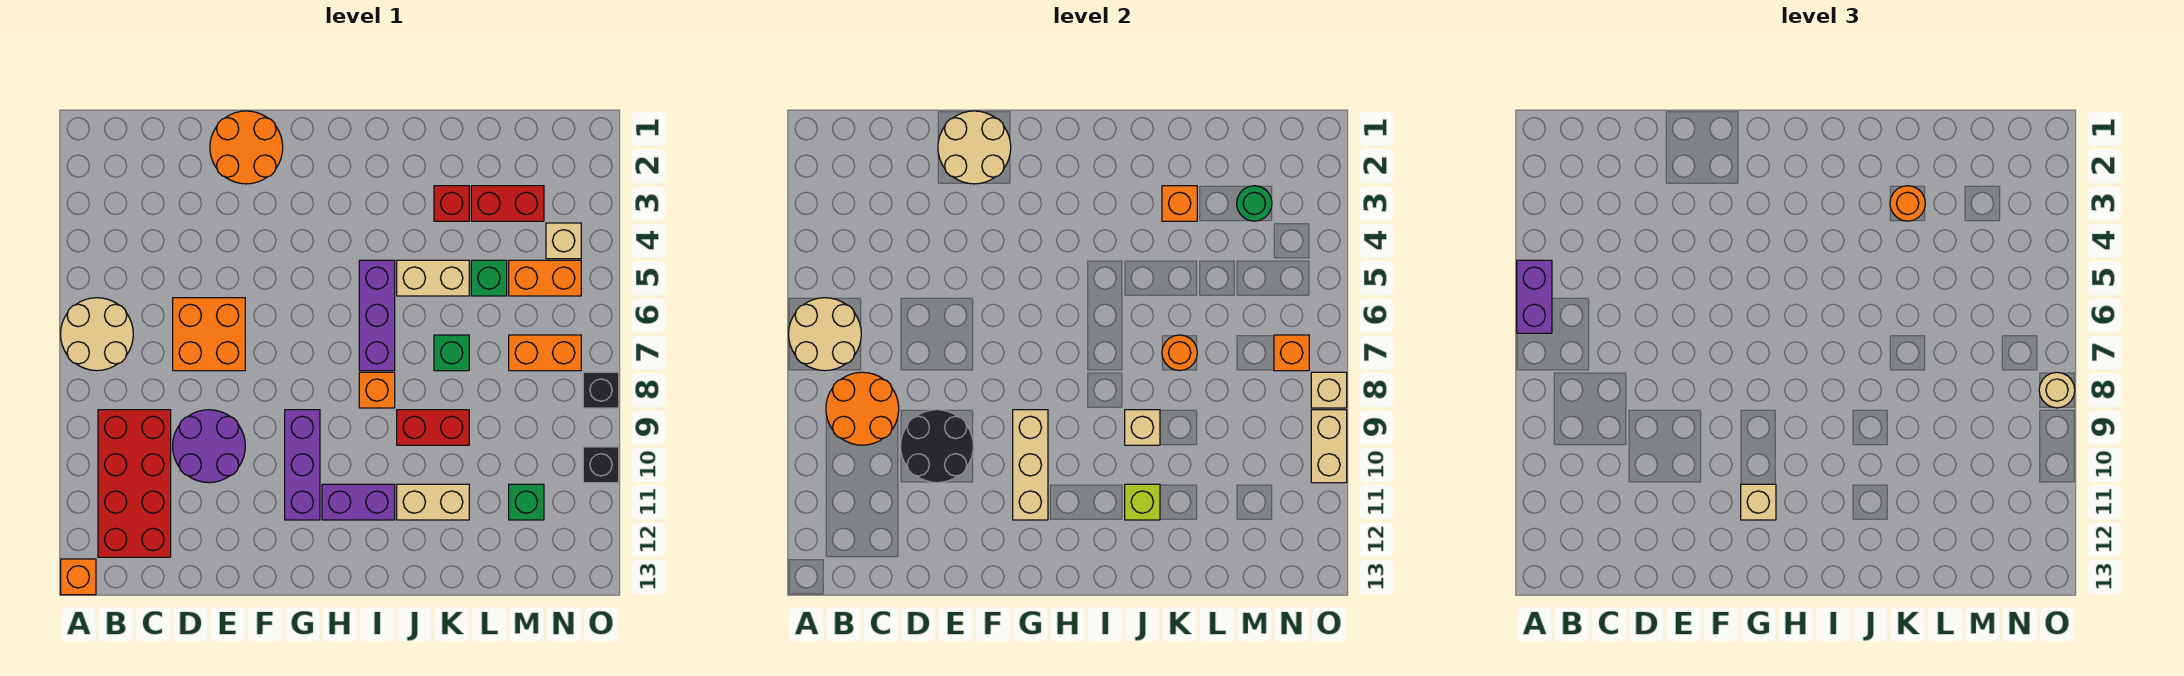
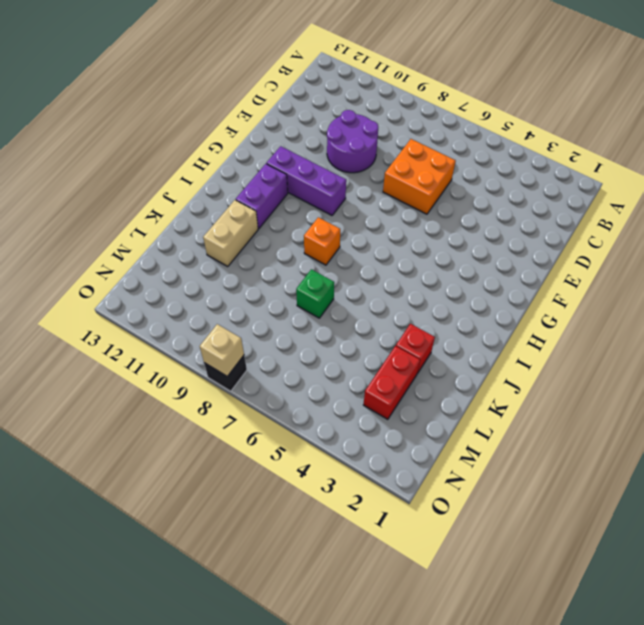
none -> tan round brick A6:B7 level 1
none -> orange brick A13 level 1
none -> red brick B9:C12 level 1
none -> orange round brick E1:F2 level 1

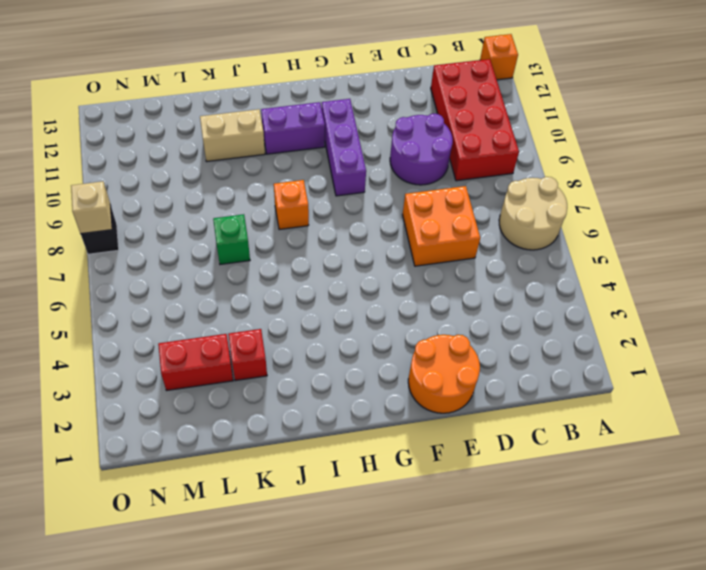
none -> purple brick I5:I7 level 1
none -> tan brick J5:K5 level 1
none -> red brick J9:K9 level 1
none -> green brick L5 level 1

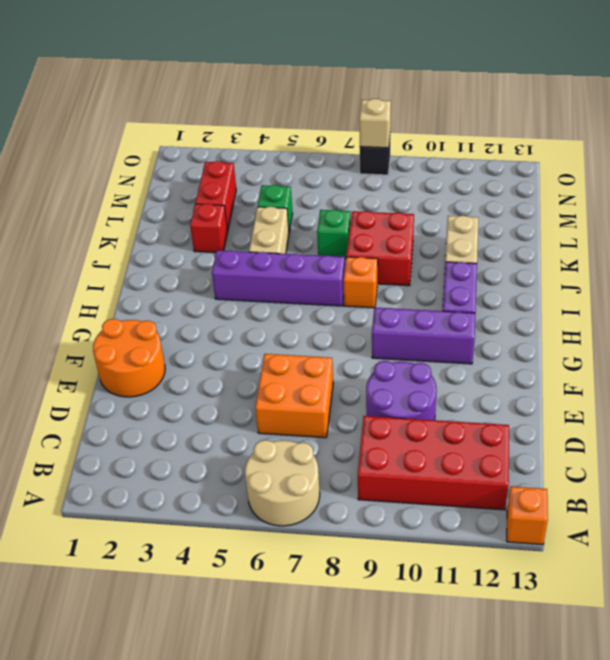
purple brick I4:I7 level 1 -> purple brick I5:I7 level 1
red brick J8:K9 level 1 -> red brick J9:K9 level 1
none -> orange brick M5:N5 level 1
none -> orange brick M7:N7 level 1
none -> green brick M11 level 1
none -> tan brick N4 level 1

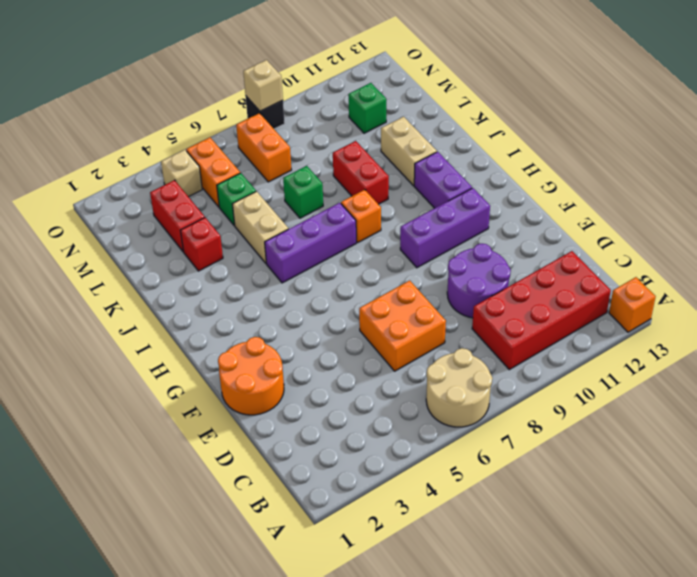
none -> black brick O10 level 1
none -> tan round brick A6:B7 level 2
none -> orange round brick B8:C9 level 2
none -> black round brick D9:E10 level 2

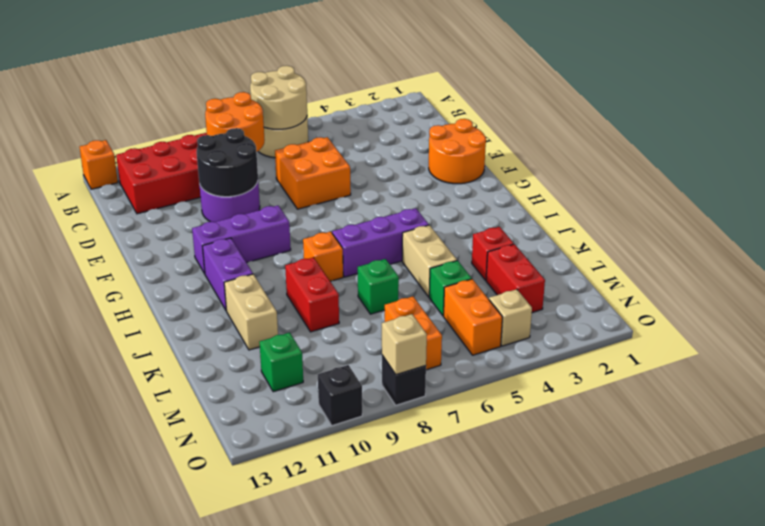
none -> tan round brick E1:F2 level 2
none -> tan brick G9:G11 level 2
none -> tan brick J9 level 2
none -> lime brick J11 level 2

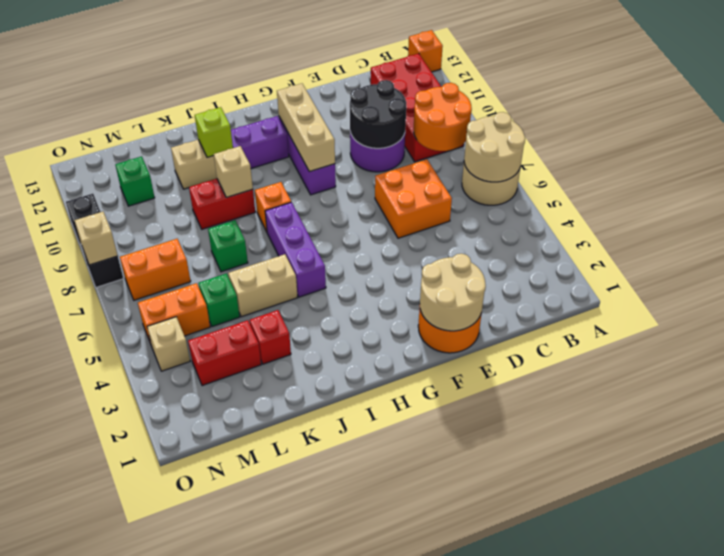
none -> orange brick K3 level 2
none -> orange round brick K7 level 2
none -> green round brick M3 level 2
none -> orange brick N7 level 2

